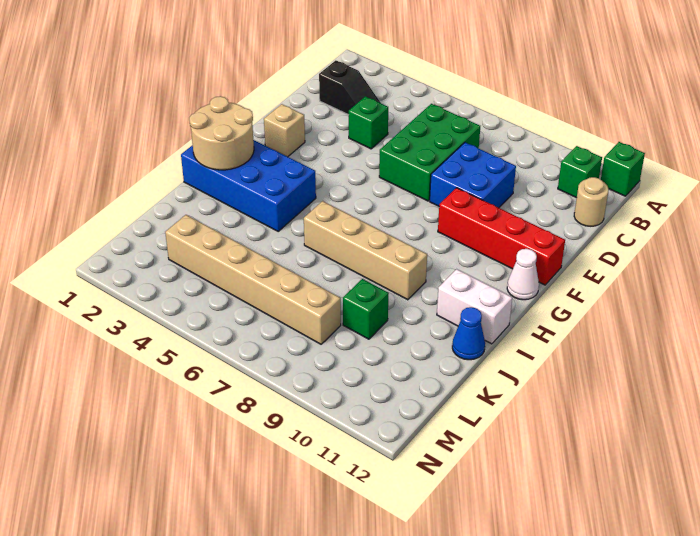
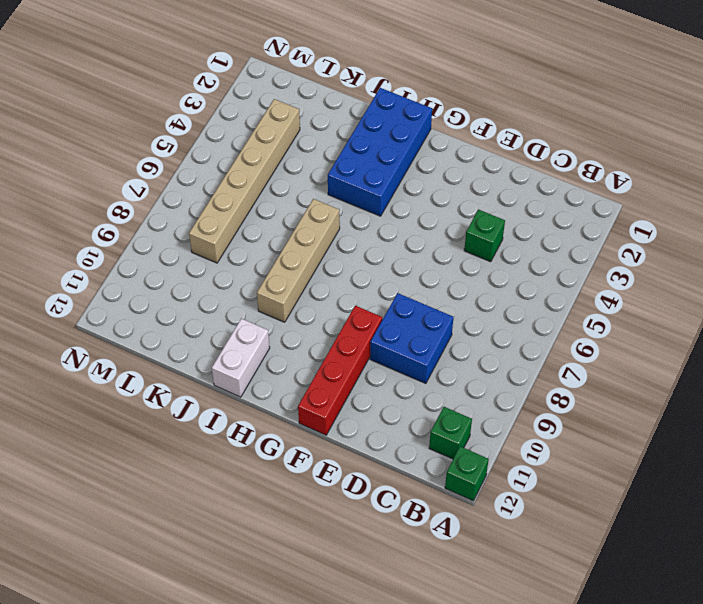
none -> black slope C2:C3 level 1 top 2
none -> green brick C6:E7 level 1
none -> tan round brick C12 level 1

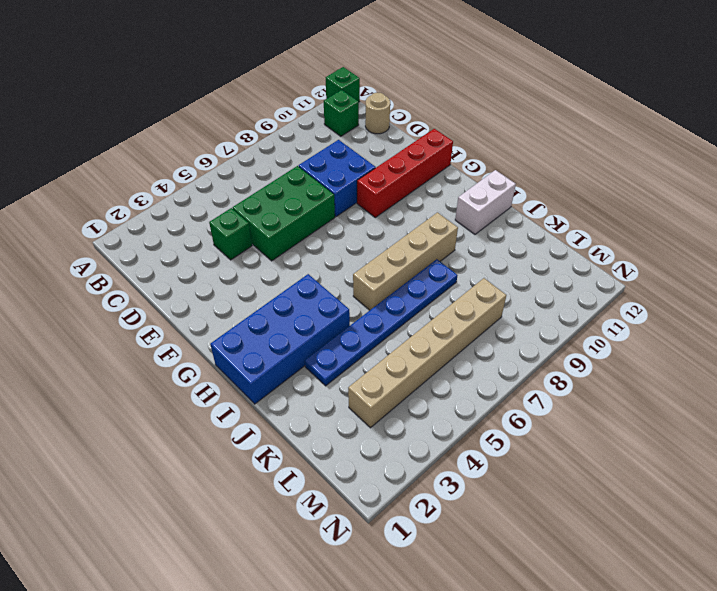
green brick D5:E7 level 1 -> green brick C6:E7 level 1
blue plate J3:J8 level 1 -> none
none -> black slope C2:C3 level 1 top 2
none -> tan brick F2 level 1
none -> white cone G12 level 1

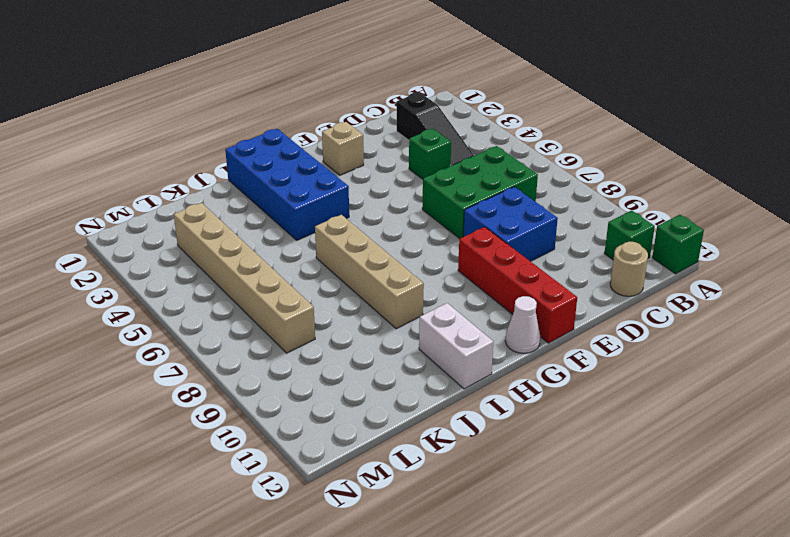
black slope C2:C4 level 1 top 2 -> black slope C2:C3 level 1 top 2
none -> blue cone J12 level 1
none -> green brick K9 level 1
none -> tan round brick H1:I2 level 2

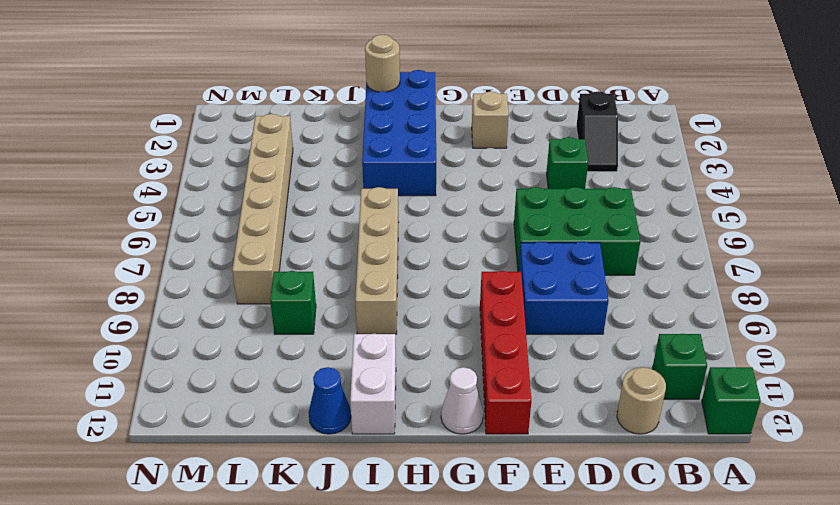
tan round brick I1 level 2 -> tan round brick H1:I2 level 2

